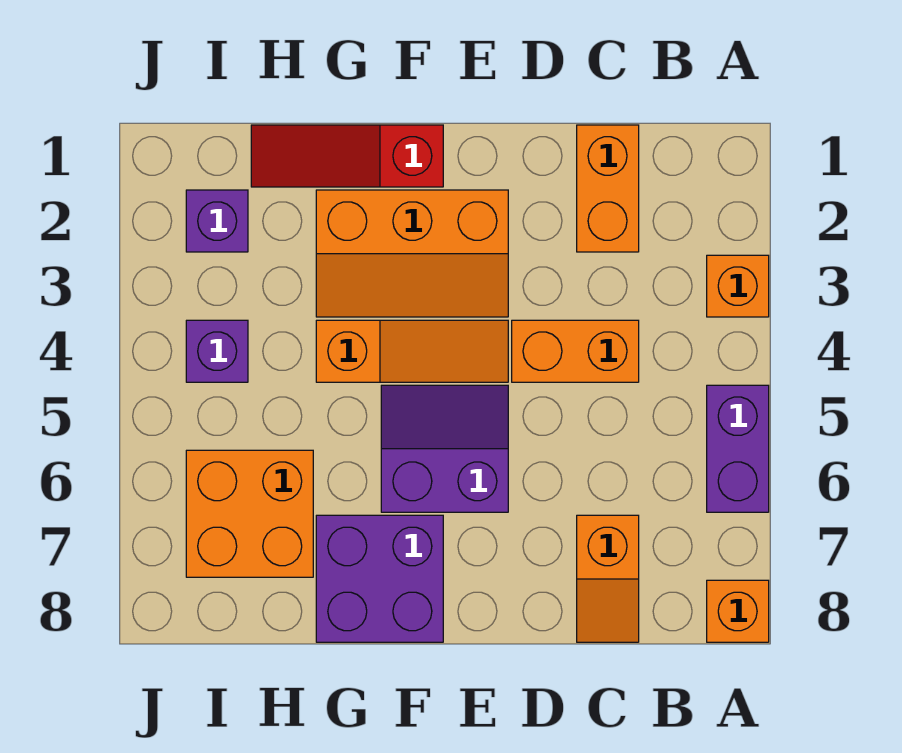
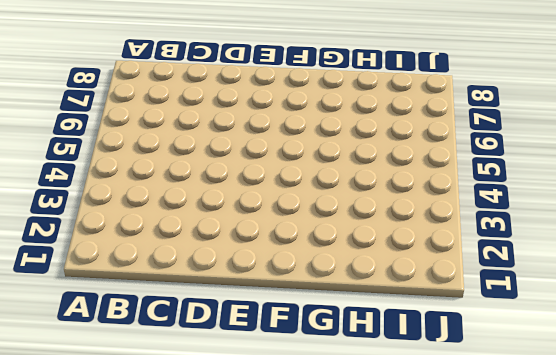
none -> orange brick A3 level 1
none -> purple brick A5:A6 level 1
none -> orange brick A8 level 1

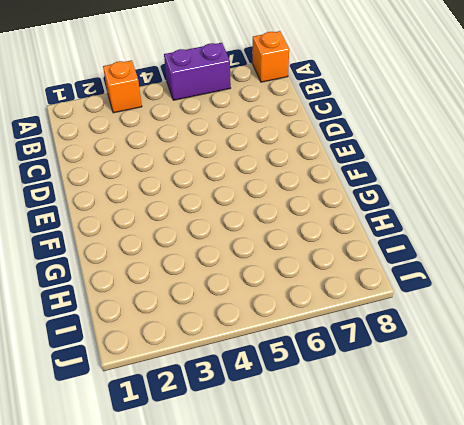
none -> orange brick C1:C2 level 1
none -> orange brick C4:D4 level 1
none -> orange slope C7:C8 level 1 top 7

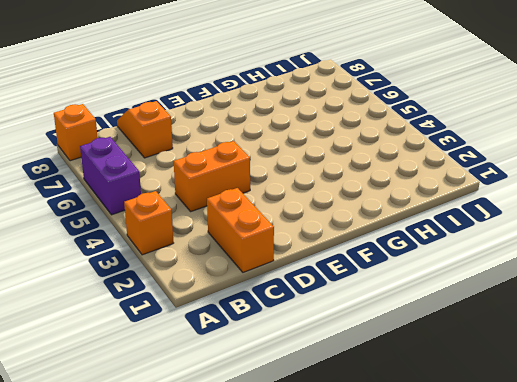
none -> orange slope E2:G3 level 1 top 2
none -> orange slope E4:G4 level 1 top G
none -> purple slope E5:F6 level 1 top 6

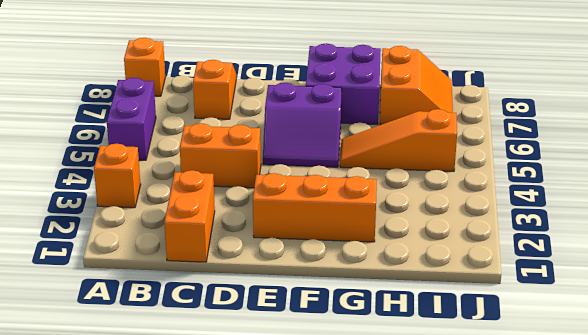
orange slope G5:I5 level 1 top I -> orange slope E4:G4 level 1 top G
orange slope H7:I8 level 1 top H -> orange brick H6:I7 level 1
none -> red slope F1:H1 level 1 top F
none -> purple brick I2 level 1
none -> purple brick I4 level 1

